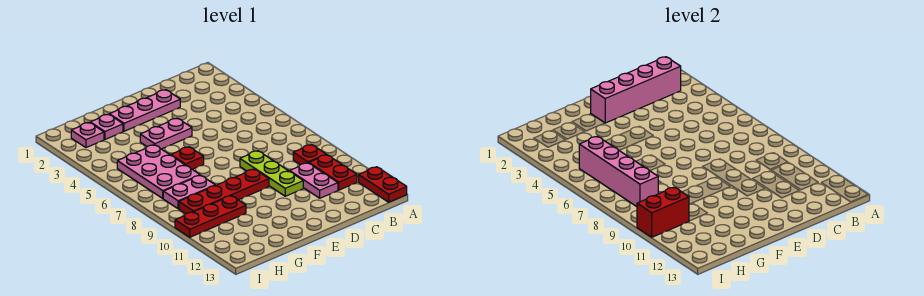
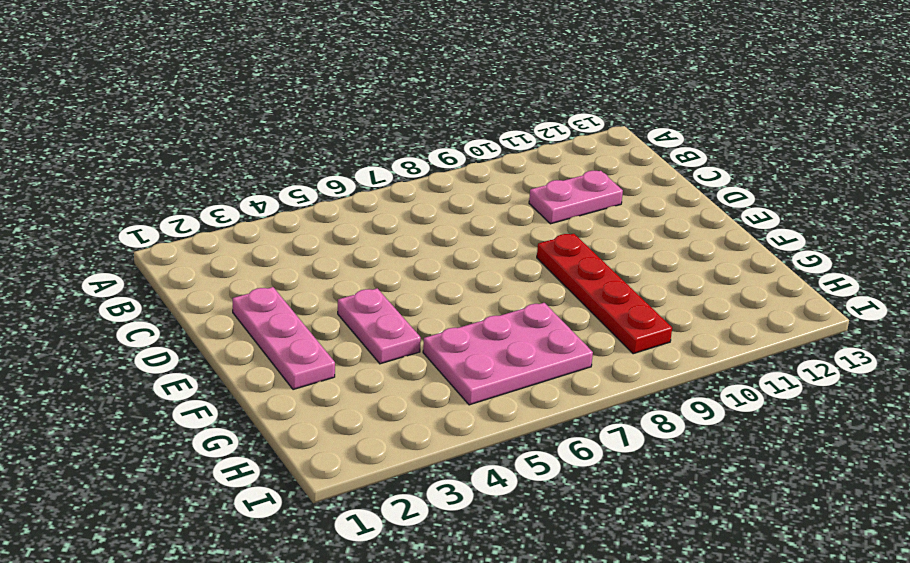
none -> red plate A12:A13 level 1
none -> red plate B9 level 1
none -> red plate B10:B11 level 1

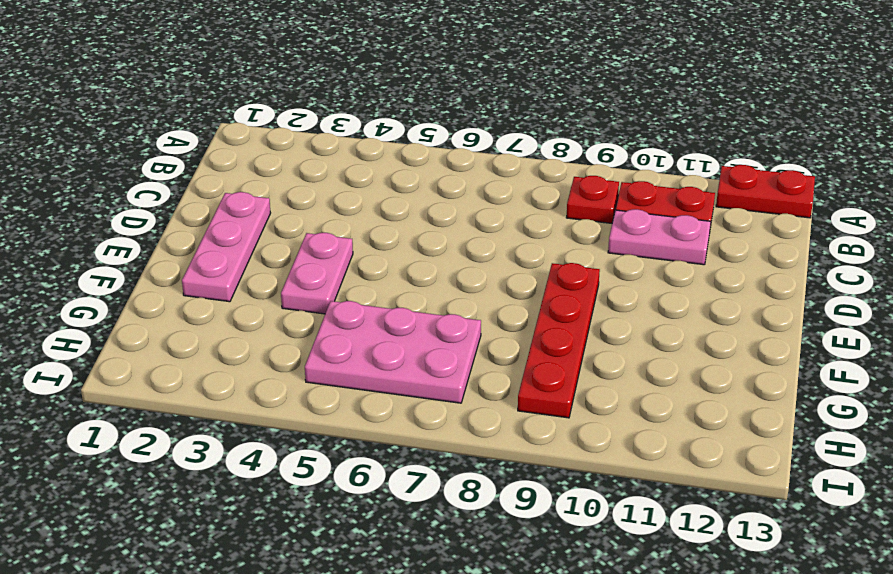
none -> lime plate D8:D10 level 1
none -> red plate F6 level 1
none -> pink plate G2 level 1

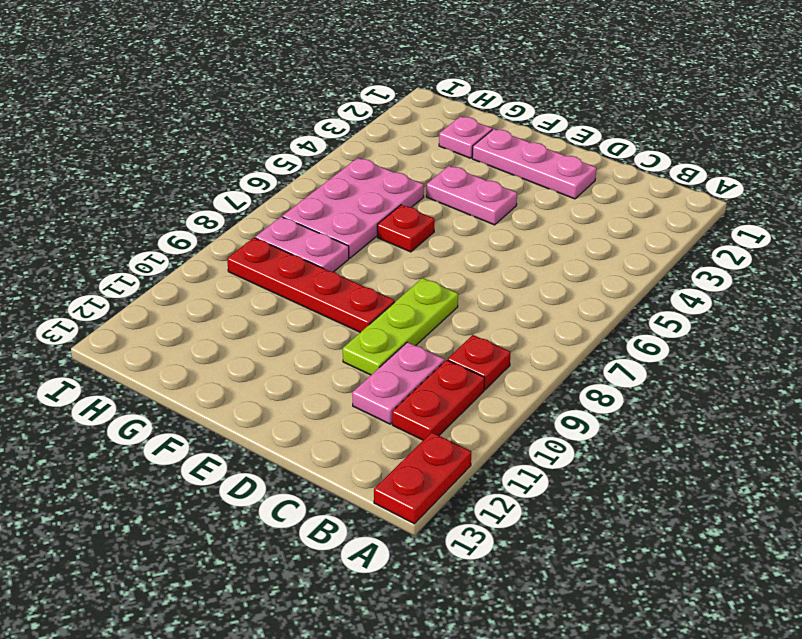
none -> red plate G10:I10 level 1
none -> pink plate H2 level 1
none -> pink brick B2:E2 level 2

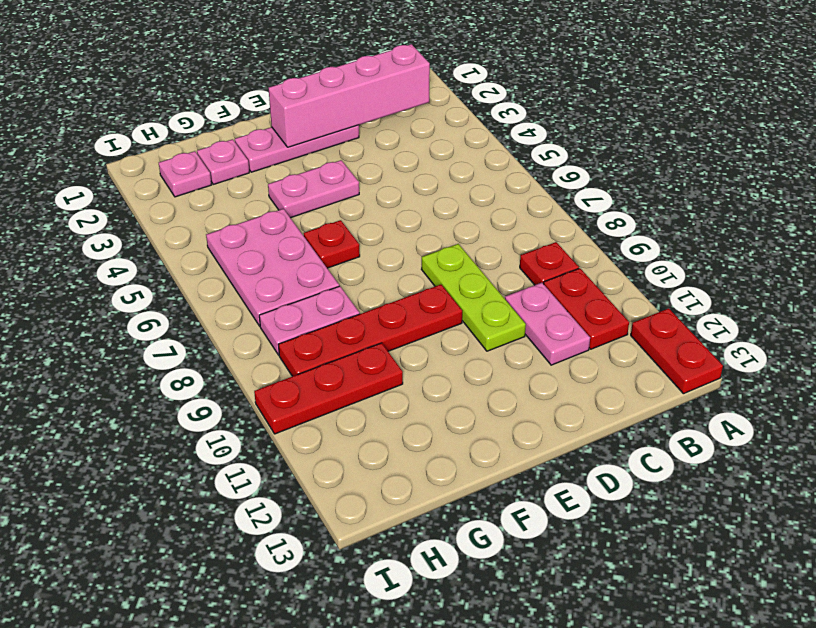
none -> pink brick H5:H8 level 2
none -> red brick H10:I10 level 2

